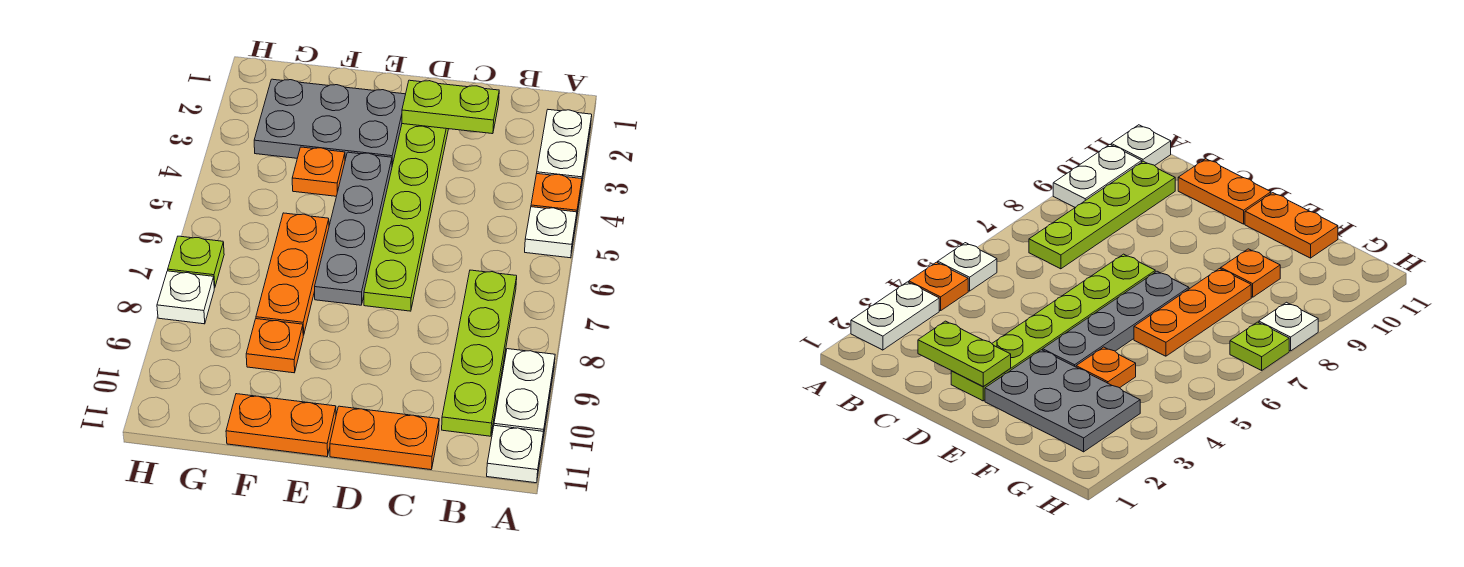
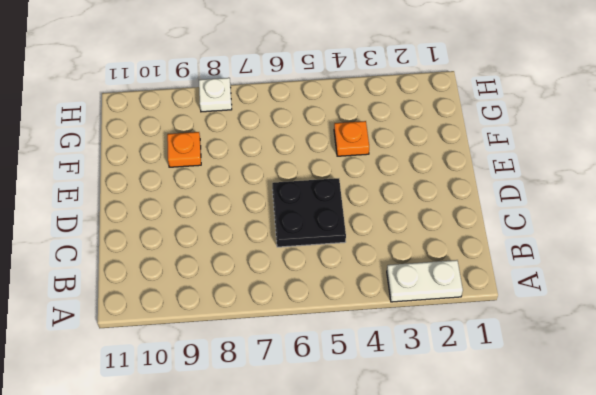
black plate C5:D6 level 1 -> lime plate D2:D7 level 1
none -> orange plate A4 level 1
none -> white plate A5 level 1
none -> white plate A9:A10 level 1

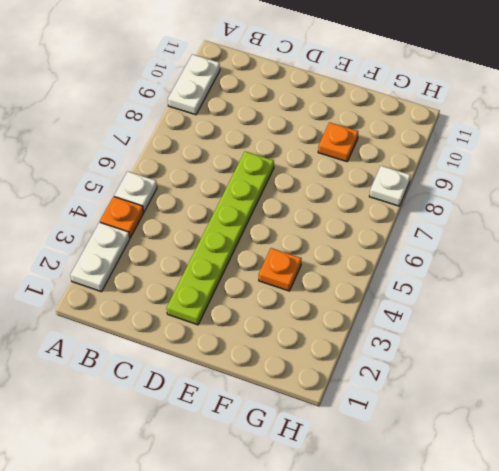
none -> white plate A11 level 1
none -> lime plate B7:B10 level 1
none -> orange plate C11:D11 level 1

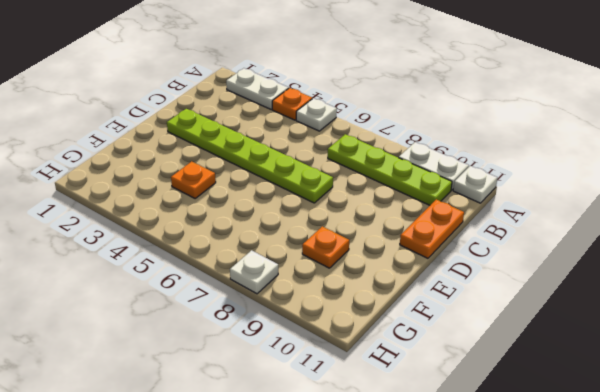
none -> grey plate E2:G3 level 1
none -> grey plate E4:E7 level 1
none -> orange plate E11:F11 level 1

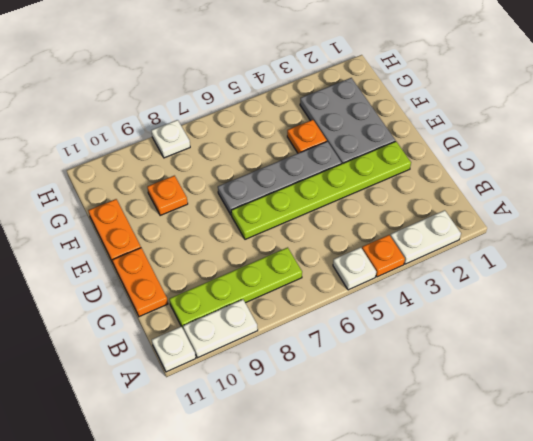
none -> orange plate F6:F8 level 1
none -> lime plate H7 level 1
none -> lime plate C2:D2 level 2

